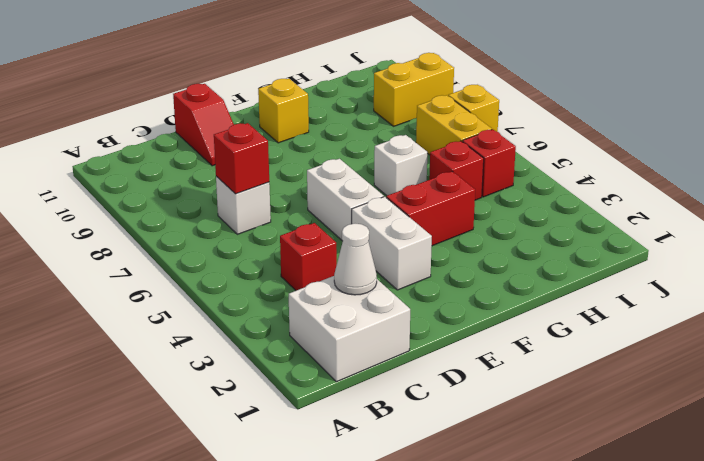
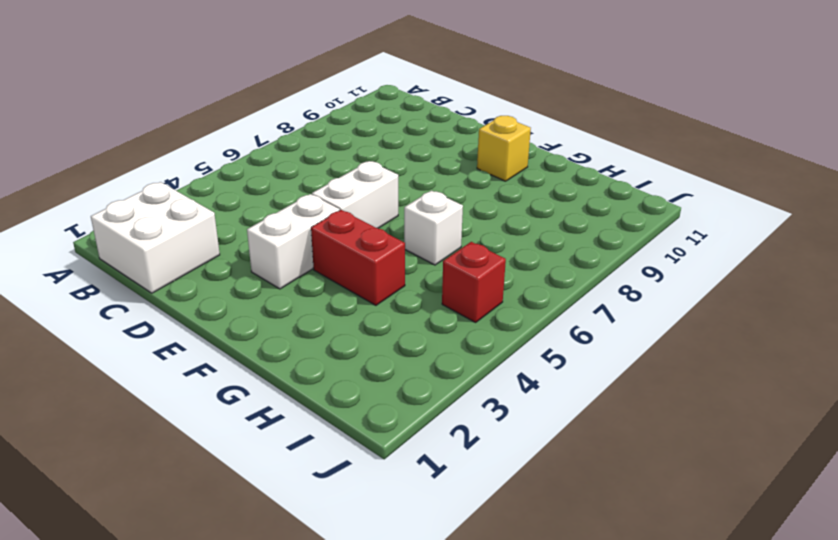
none -> red brick C4 level 1
none -> white brick C7 level 1
none -> red slope D10:D11 level 1 top 11

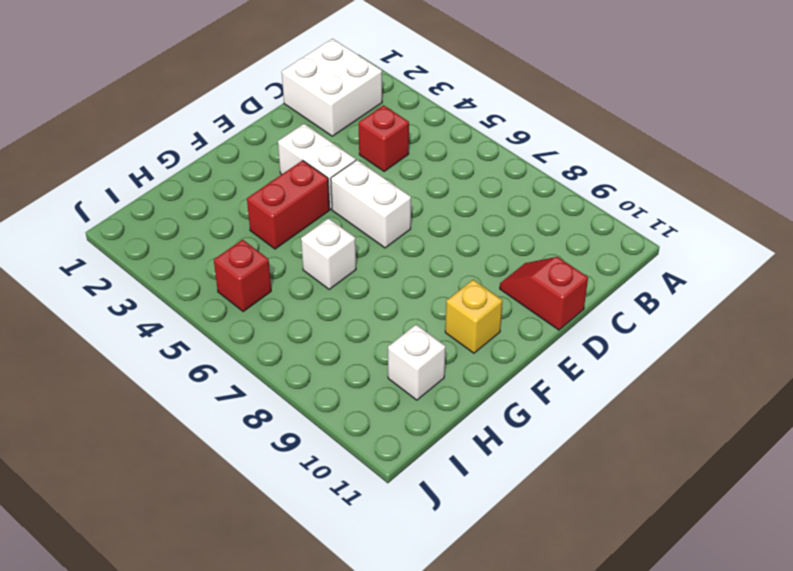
white brick H10 level 1 -> white brick C7 level 1
none -> red brick H5 level 1
none -> yellow brick I6:I7 level 1
none -> yellow brick I9:J9 level 1

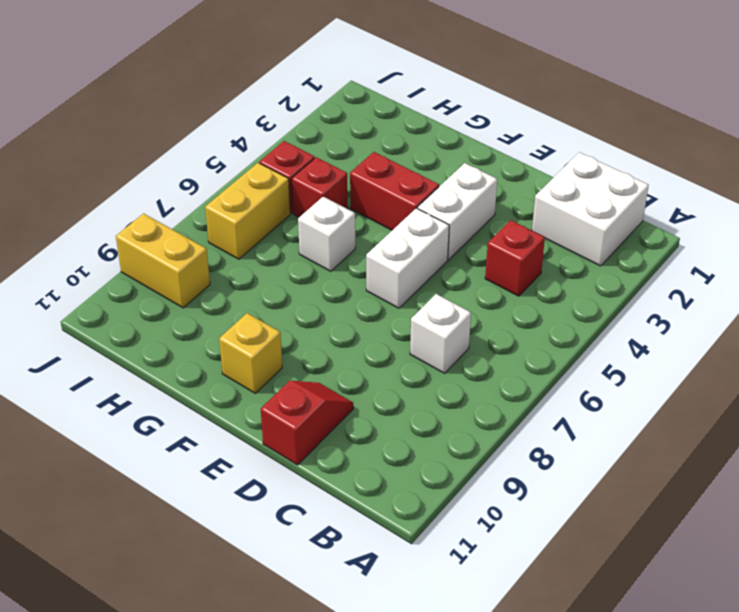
none -> yellow brick J7 level 1
none -> white cone C2 level 2
none -> red brick C7 level 2

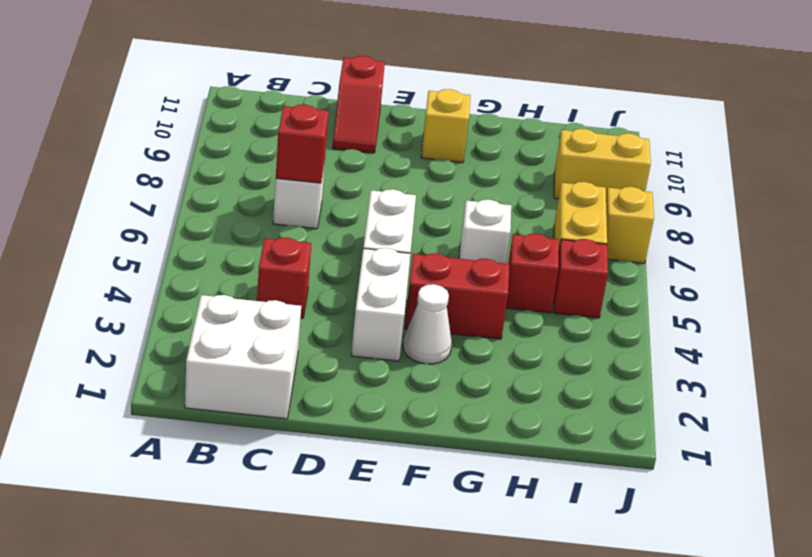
white cone F3 level 1 -> white cone C2 level 2

